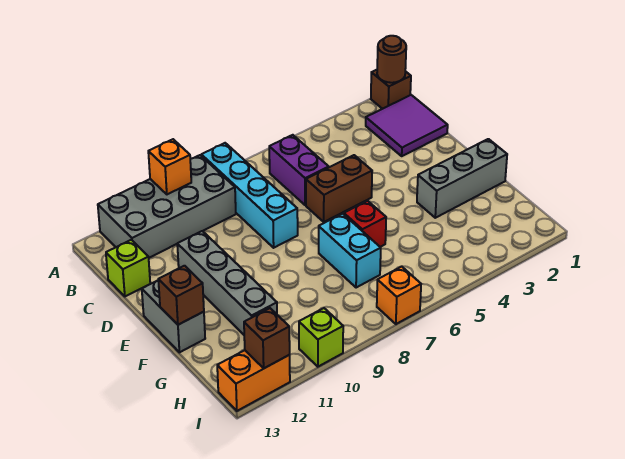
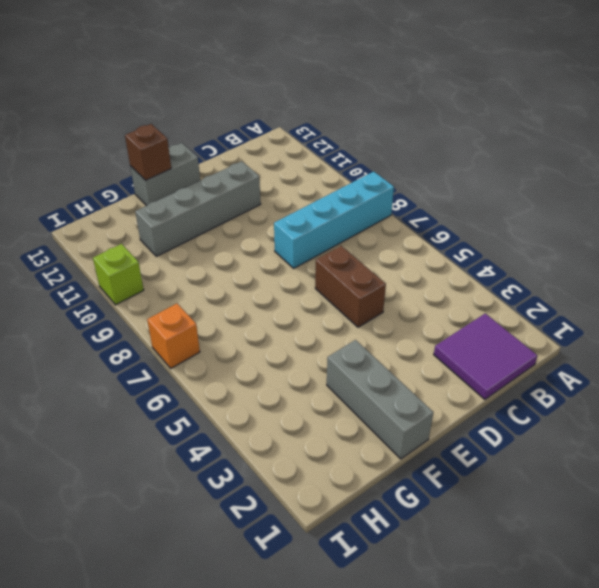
none -> brown brick A1 level 1
none -> grey brick A9:B12 level 1
none -> purple brick B6:C6 level 1

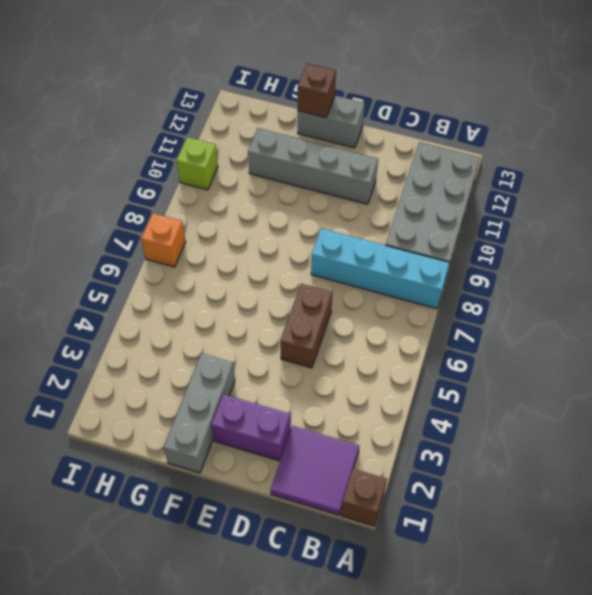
purple brick D2:E2 level 1 -> purple brick B6:C6 level 1
none -> lime brick C13 level 1
none -> red brick F6 level 1
none -> cyan brick F7:G7 level 1

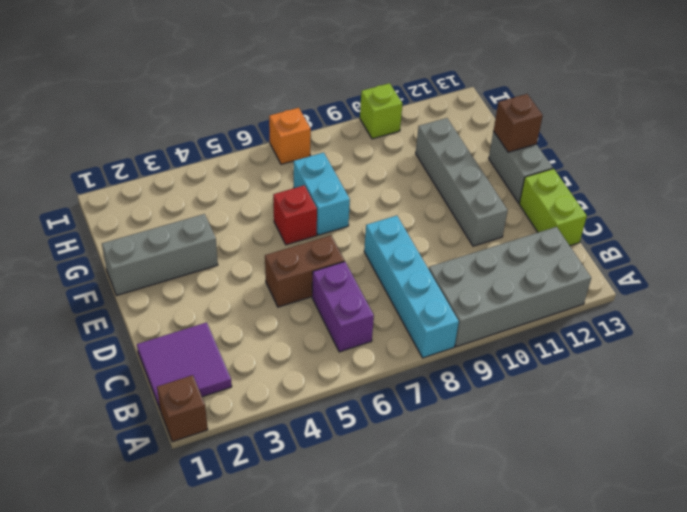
lime brick C13:D13 level 1 -> lime brick C13 level 1
none -> orange brick I12:I13 level 1
none -> brown round brick A1 level 2
none -> orange brick A10 level 2

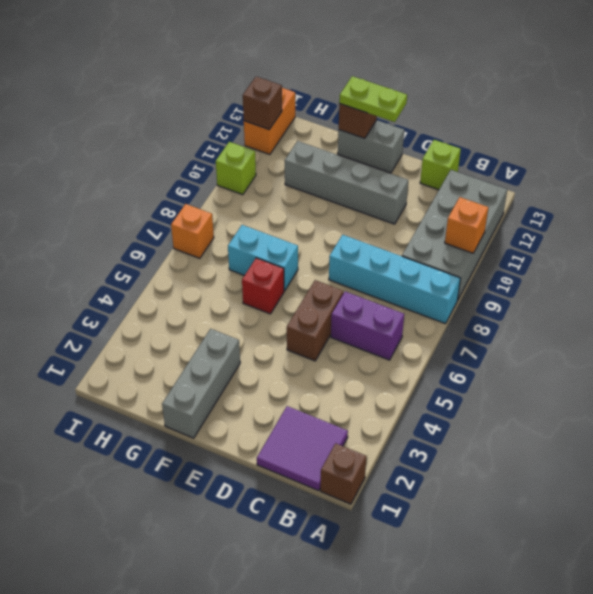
lime plate E13:F13 level 3 -> none
none -> brown round brick A1 level 2

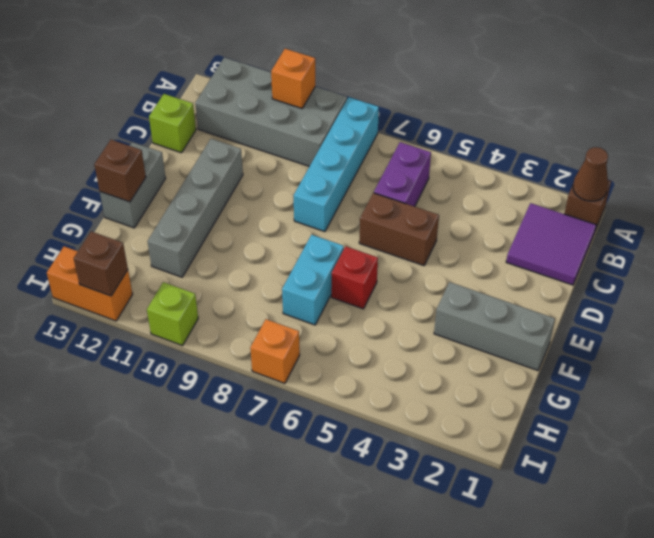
brown cone A1 level 2 -> brown round brick A1 level 2

